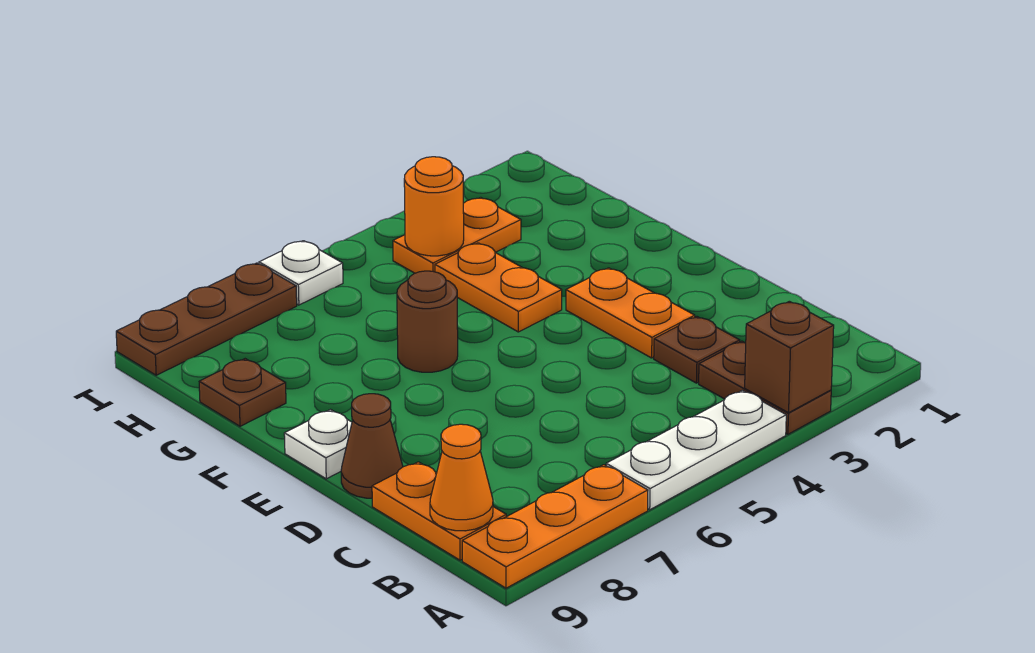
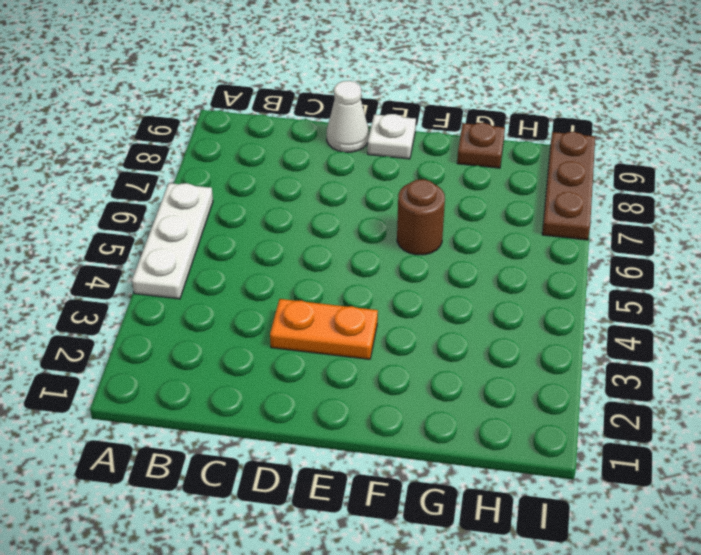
white cone D9 level 1 -> brown cone D9 level 1
none -> brown plate A3:B3 level 1
none -> orange plate A7:A9 level 1
none -> orange plate B9:C9 level 1

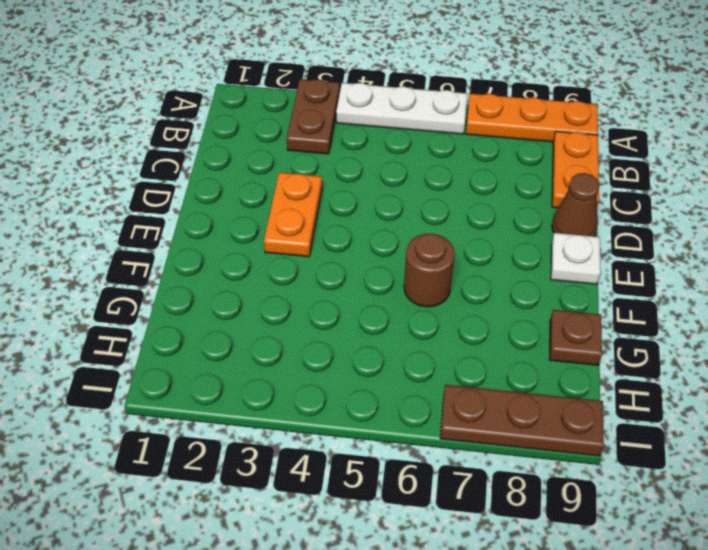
none -> brown plate C3 level 1
none -> orange plate F4:G4 level 1
none -> orange plate H3:H4 level 1

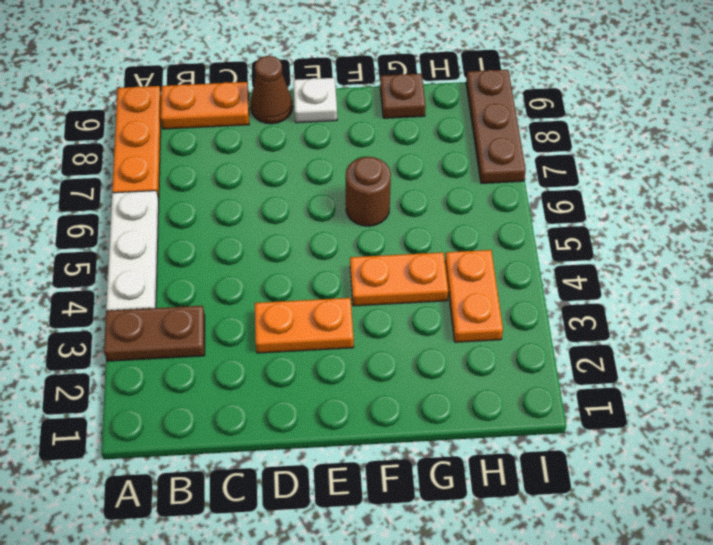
none -> brown plate C3 level 1
none -> white plate I6 level 1
none -> brown brick A3 level 2

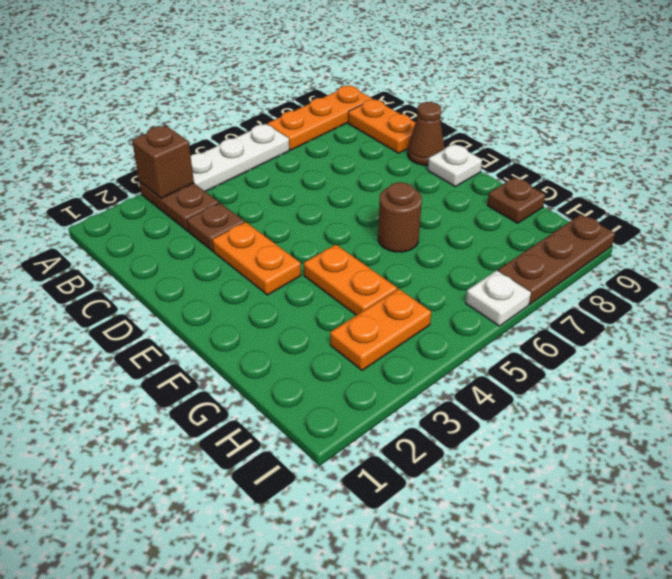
none -> orange cone B9 level 2
none -> orange round brick H4 level 2

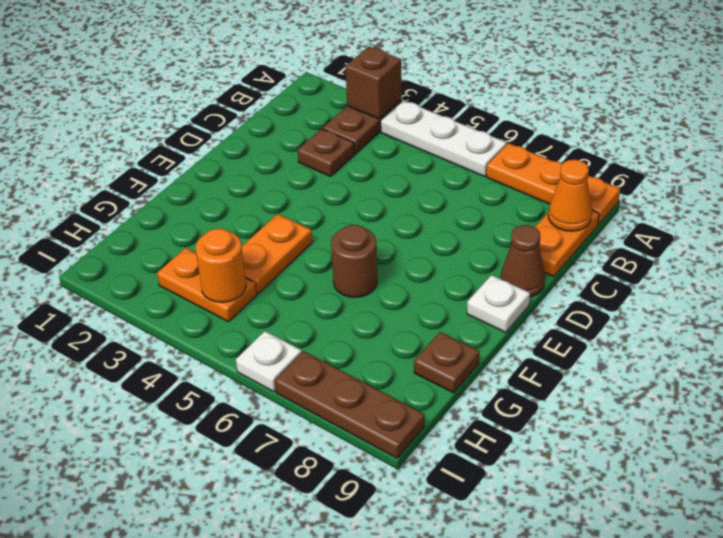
none -> orange plate D3:E3 level 1

